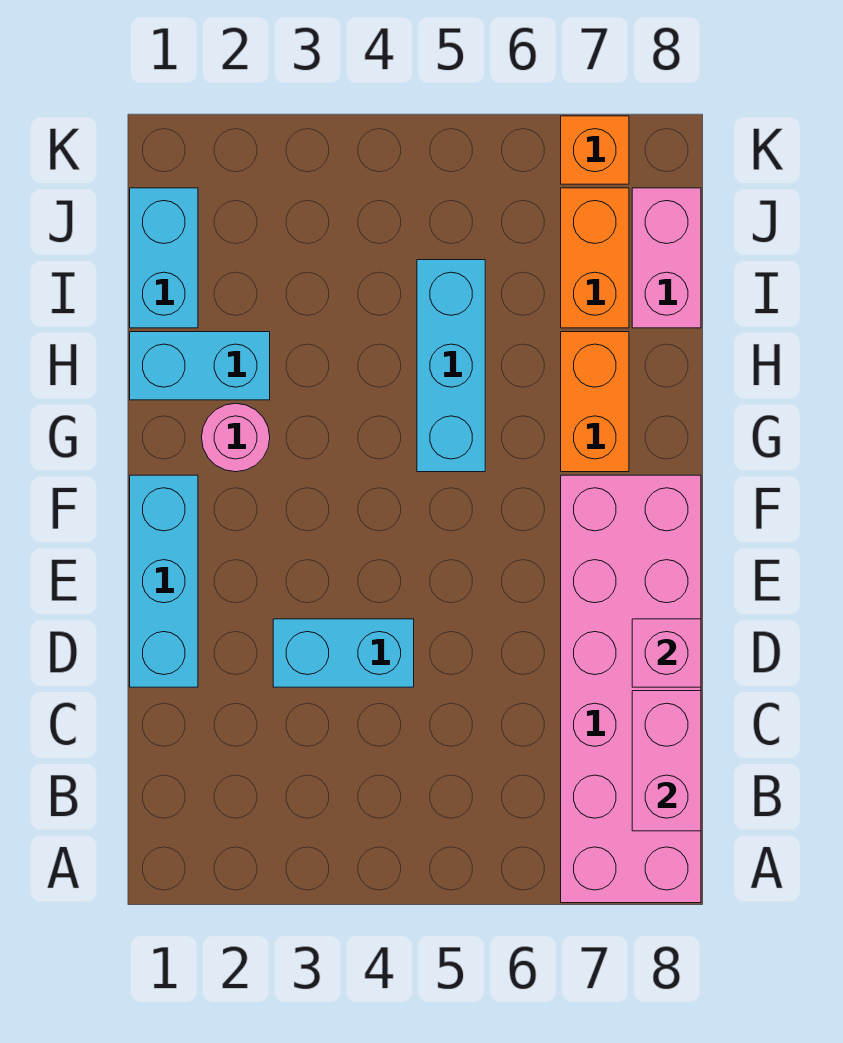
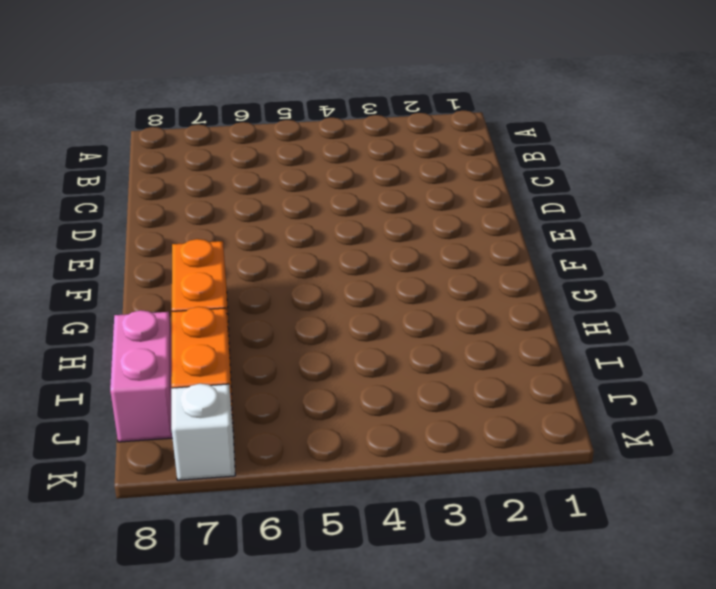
white brick K7 level 1 -> orange brick K7 level 1
none -> pink brick A7:F8 level 1
none -> cyan brick D1:F1 level 1
none -> cyan brick D3:D4 level 1

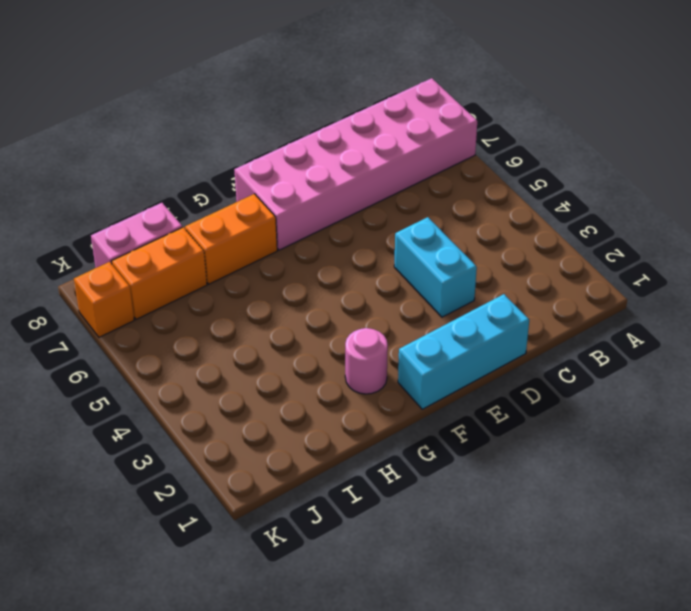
none -> cyan brick G5:I5 level 1
none -> cyan brick H1:H2 level 1
none -> cyan brick I1:J1 level 1

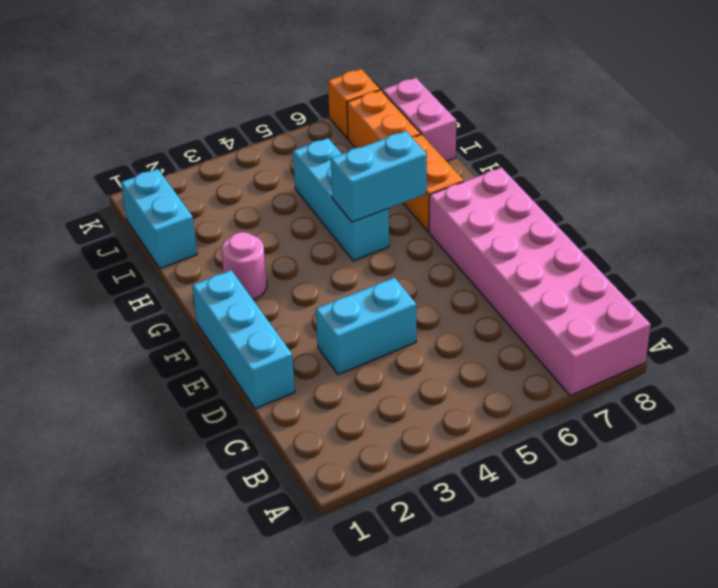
cyan brick G5:G6 level 2 -> cyan brick H1:H2 level 1
none -> pink brick B8:C8 level 2
none -> pink brick D8 level 2

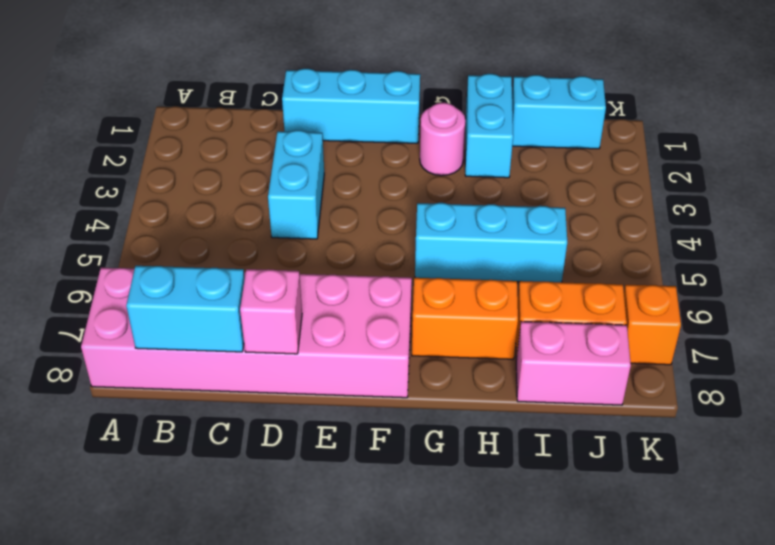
cyan brick B8:C8 level 2 -> pink brick B8:C8 level 2

